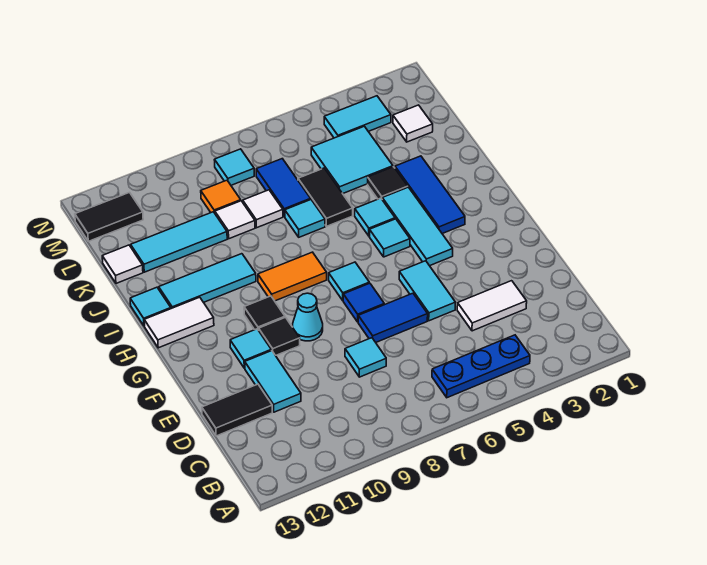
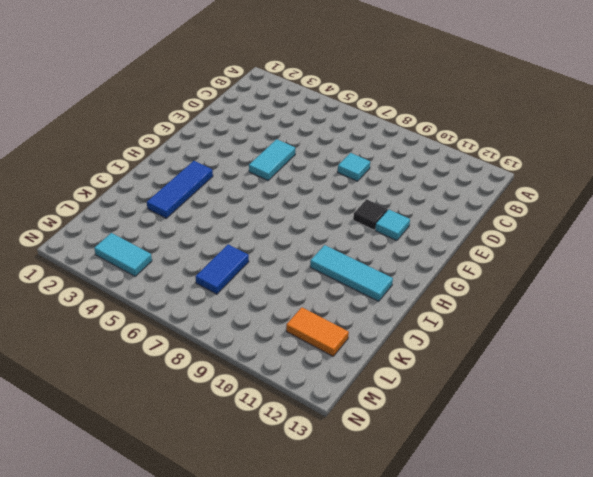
orange tile L11:L12 level 1 -> orange tile H8:H9 level 1
none -> blue plate B4:B6 level 1
none -> white tile D3:D4 level 1
none -> cyan tile D11:E11 level 1
none -> black tile D12:D13 level 1

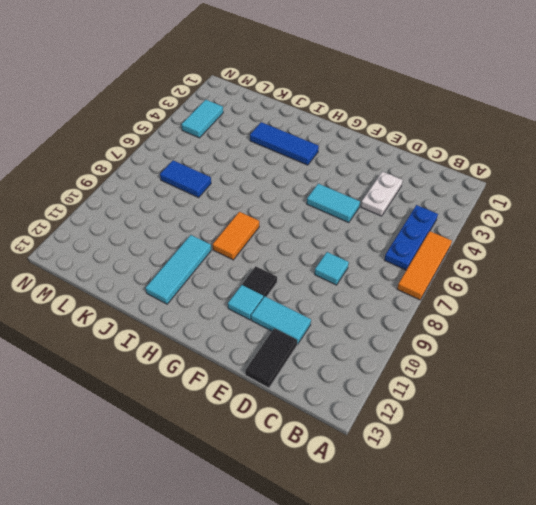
orange tile A5:A7 level 1 -> none
white plate D3:D4 level 1 -> white tile D3:D4 level 1
none -> blue tile E6:E7 level 1
none -> blue tile F7 level 1
none -> cyan cone F9 level 1
none -> cyan tile G4:I4 level 1

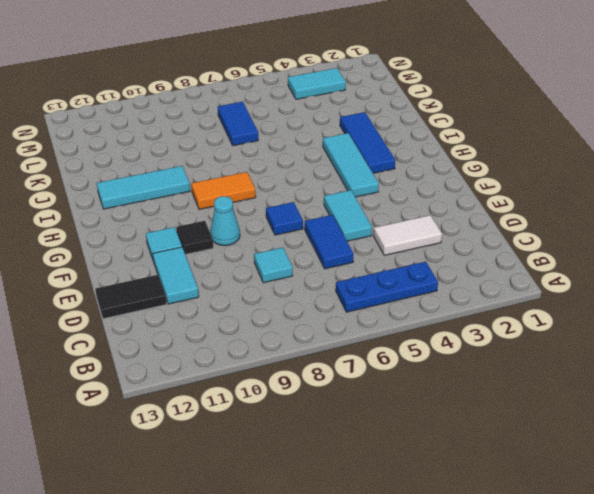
blue tile D6:E6 level 1 -> blue tile E6:E7 level 1
none -> cyan tile G7 level 1
none -> black tile G10 level 1
none -> cyan tile H5 level 1
none -> white tile H12:H13 level 1

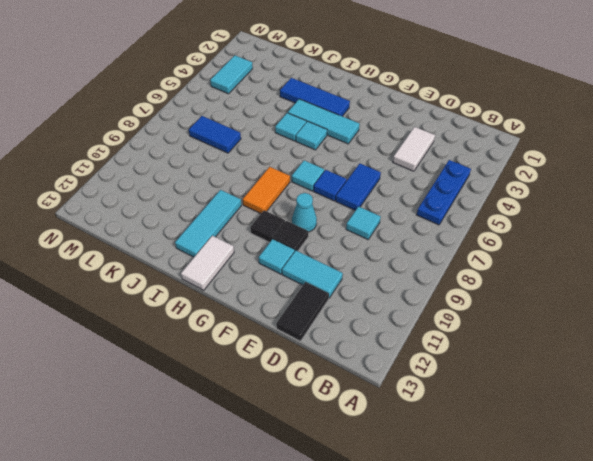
none -> cyan tile E5:F5 level 1
none -> cyan tile I13 level 1
none -> black tile J4 level 1
none -> black tile J6:K6 level 1

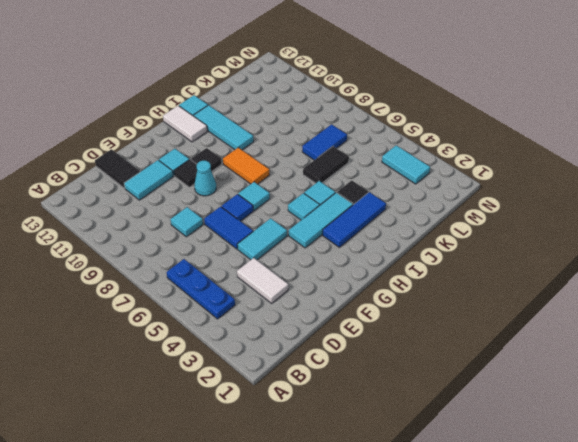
none -> cyan tile J7 level 1
none -> cyan tile K4:L5 level 1
none -> white tile K8 level 1
none -> white tile K9 level 1

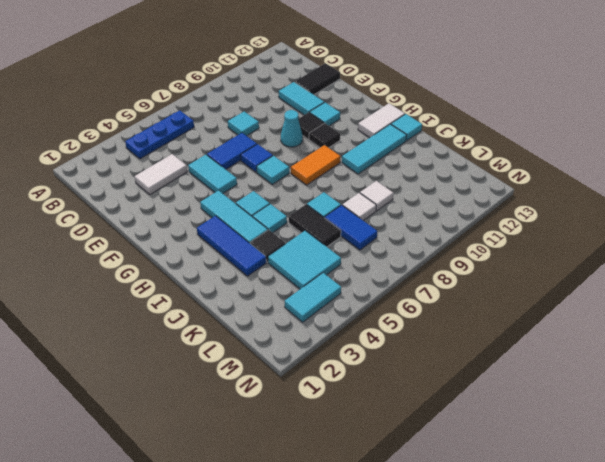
none -> cyan tile K10:K12 level 1
none -> white tile K13 level 1
none -> white tile L2 level 1
none -> orange tile L9 level 1

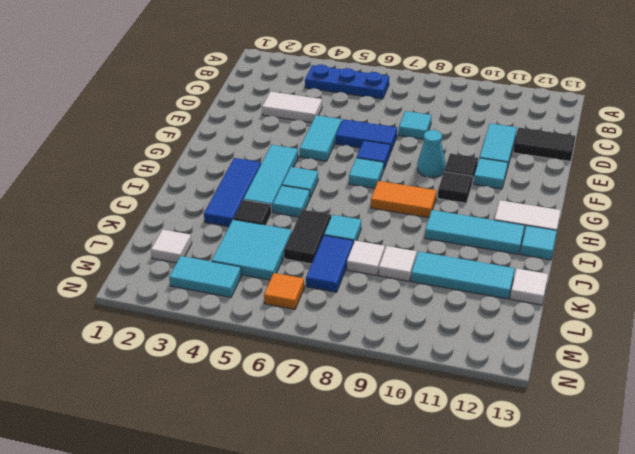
orange tile M6 level 1 -> orange tile L9 level 1
none -> cyan tile M8 level 1
none -> black tile M12:M13 level 1

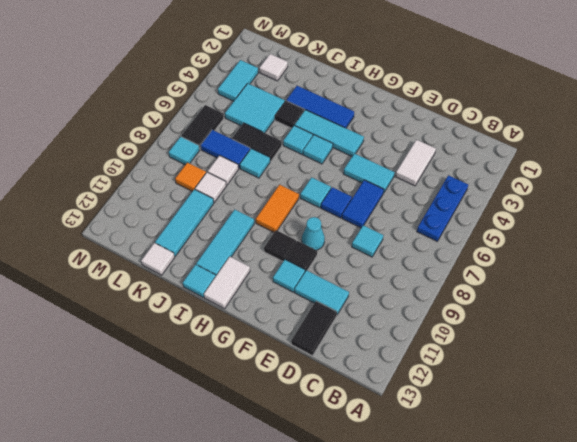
black tile M6:M7 level 1 -> black tile M12:M13 level 1

